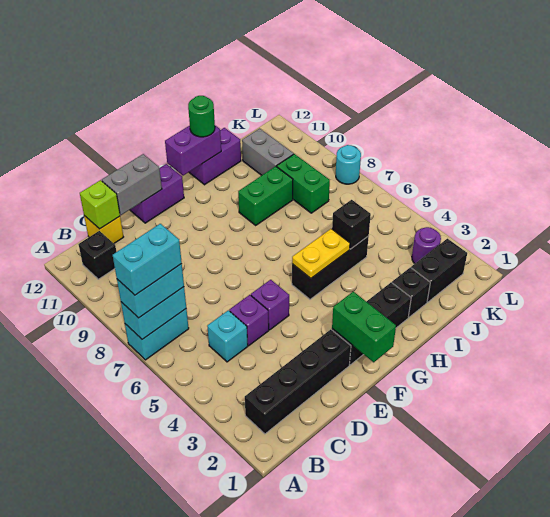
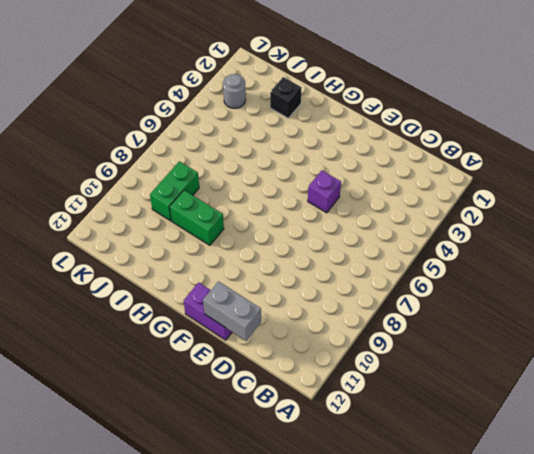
grey round brick K3 level 1 -> purple round brick K3 level 1
none -> cyan brick A7:B7 level 1
none -> black brick B2:E2 level 1
none -> black brick B11 level 1

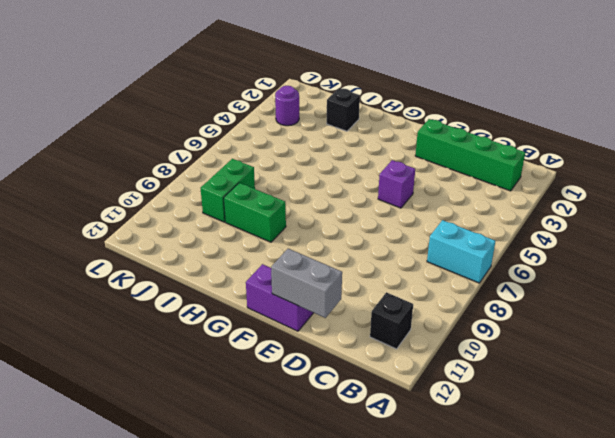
green brick B2:E2 level 1 -> black brick B2:E2 level 1
none -> cyan brick C5 level 1
none -> yellow brick C12 level 1
none -> purple brick D5 level 1

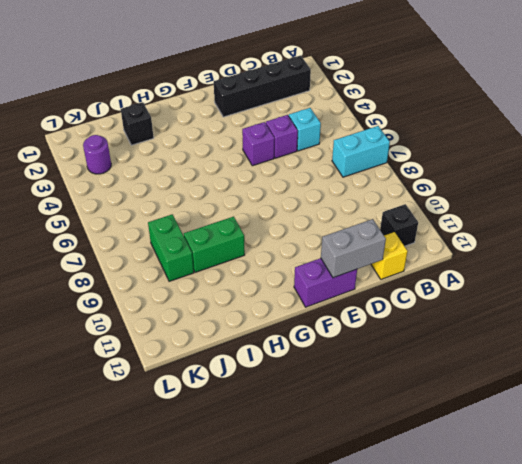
none -> black brick F2:H2 level 1
none -> black brick G5:I5 level 1
none -> purple brick H12:I12 level 1

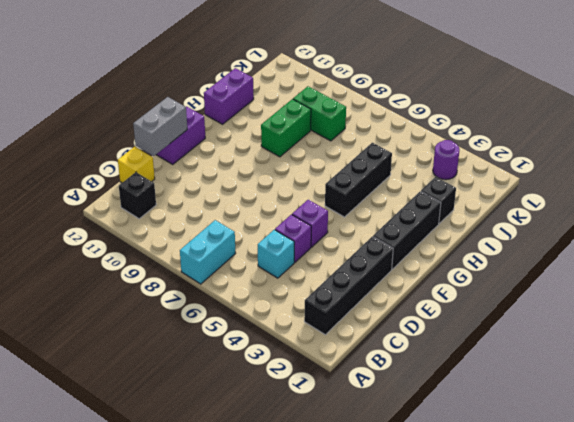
none -> black brick J2:K2 level 1
none -> grey brick J10:J11 level 1
none -> cyan round brick L8 level 1

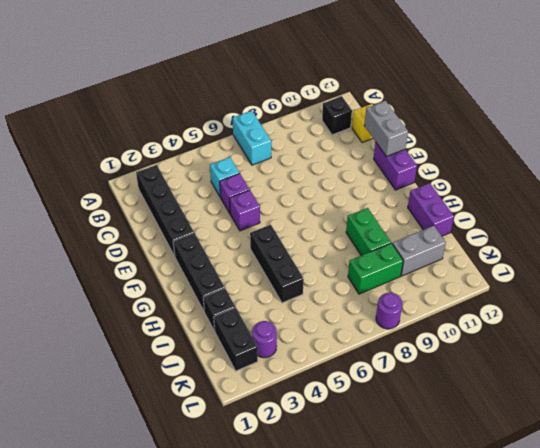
purple round brick L8 level 1 -> cyan round brick L8 level 1
none -> cyan brick A7:B7 level 2
none -> lime brick C12 level 2
none -> green brick F1:F2 level 2

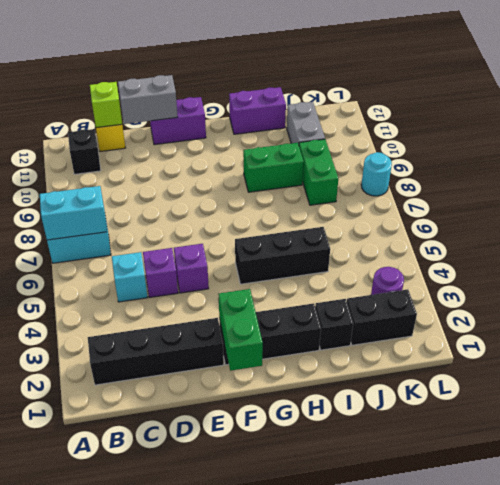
none -> yellow plate G5:H5 level 2
none -> purple brick G12:H12 level 2
none -> black brick I5 level 2

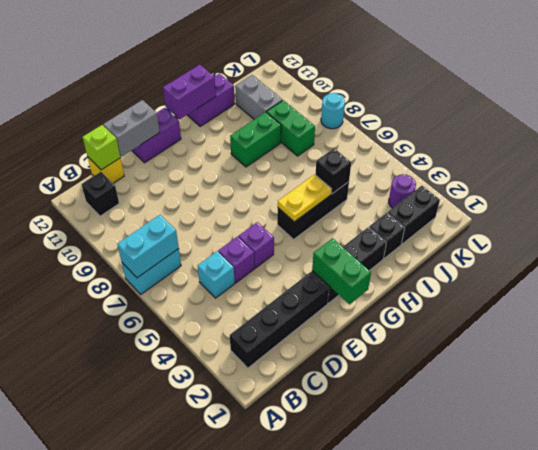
none -> cyan brick A7:B7 level 3
none -> green round brick H12 level 3
none -> cyan brick A7:B7 level 4

